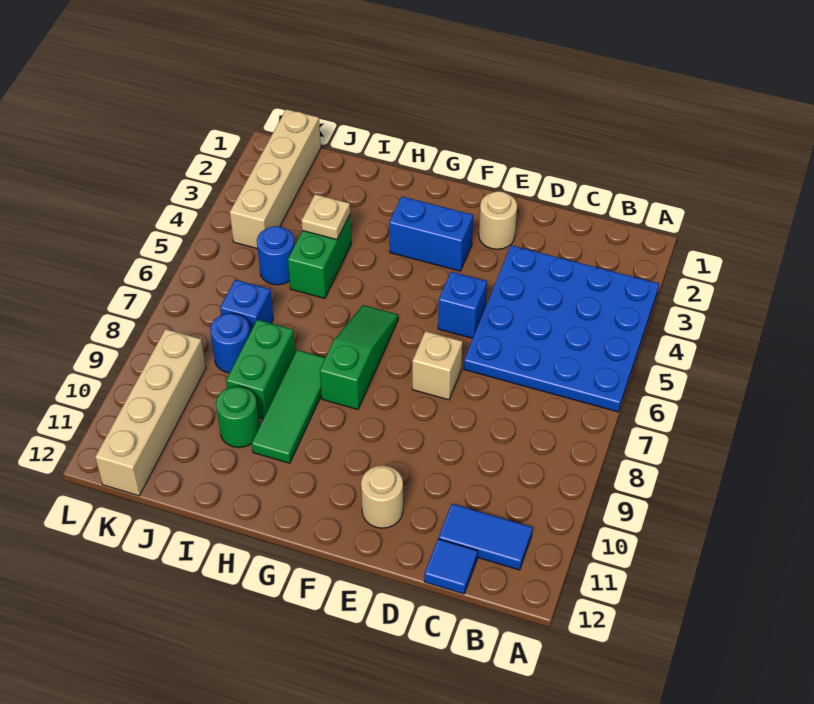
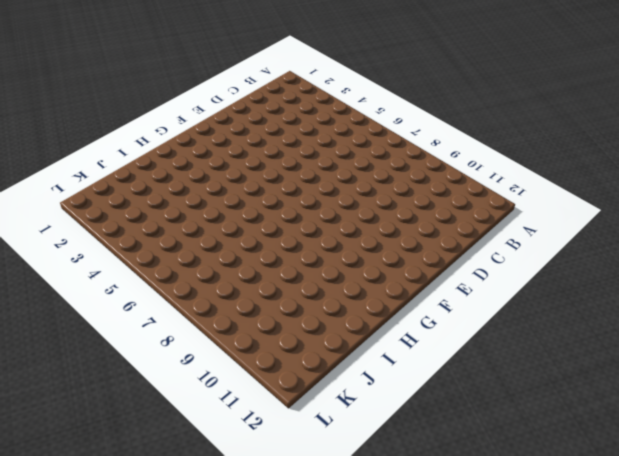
none -> blue plate A3:D6 level 1
none -> blue tile B11:C11 level 1
none -> blue tile C12 level 1

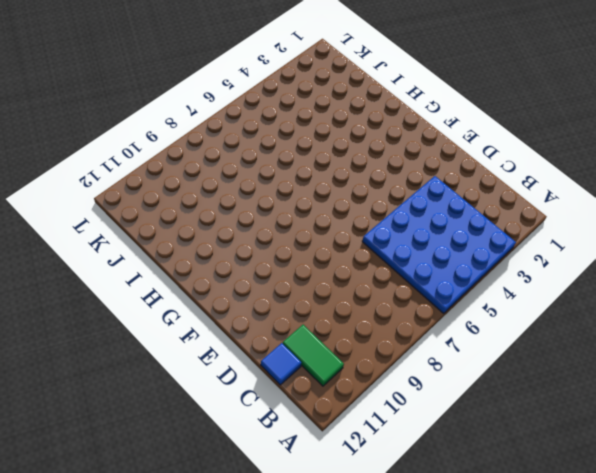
green tile B11:C11 level 1 -> blue tile B11:C11 level 1
none -> tan round brick E2 level 1
none -> blue brick E5 level 1
none -> tan brick E7 level 1

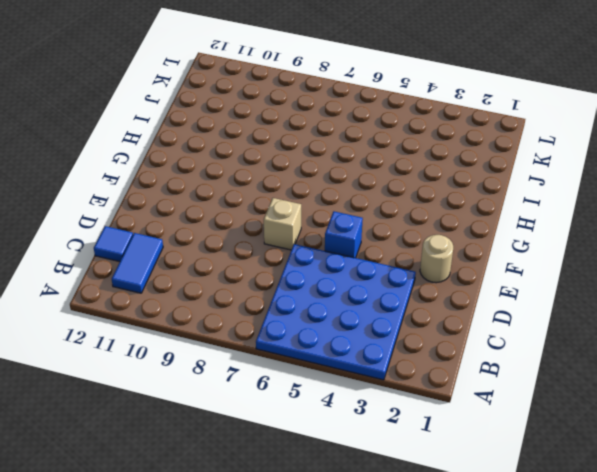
none -> tan round brick E11 level 1
none -> blue brick F3:G3 level 1
none -> green slope G6:G8 level 1 top 8

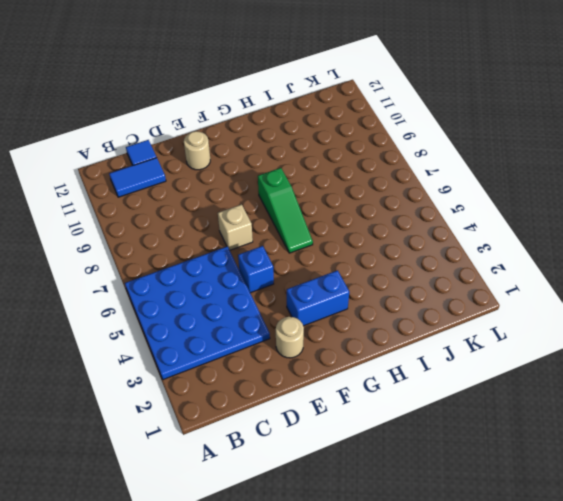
none -> green tile H8:H10 level 1
none -> green brick I4:I5 level 1
none -> green brick I8:I9 level 1

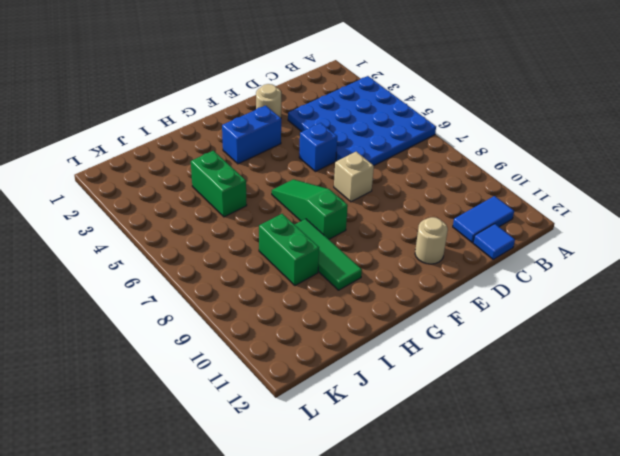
none -> green round brick I10 level 1
none -> blue round brick J5 level 1
none -> blue brick J7 level 1

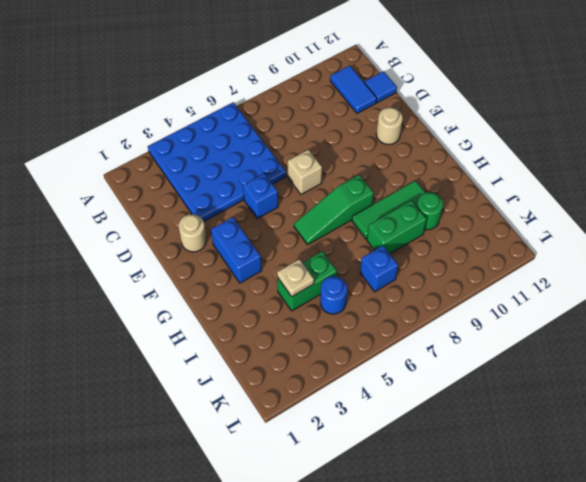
none -> blue round brick J8 level 1
none -> tan brick K1:K4 level 1
none -> tan brick K9:K12 level 1

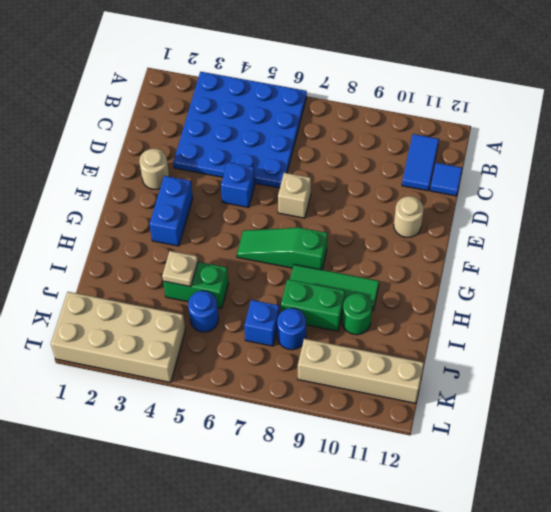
tan brick K1:L4 level 1 -> tan brick K1:K4 level 1

